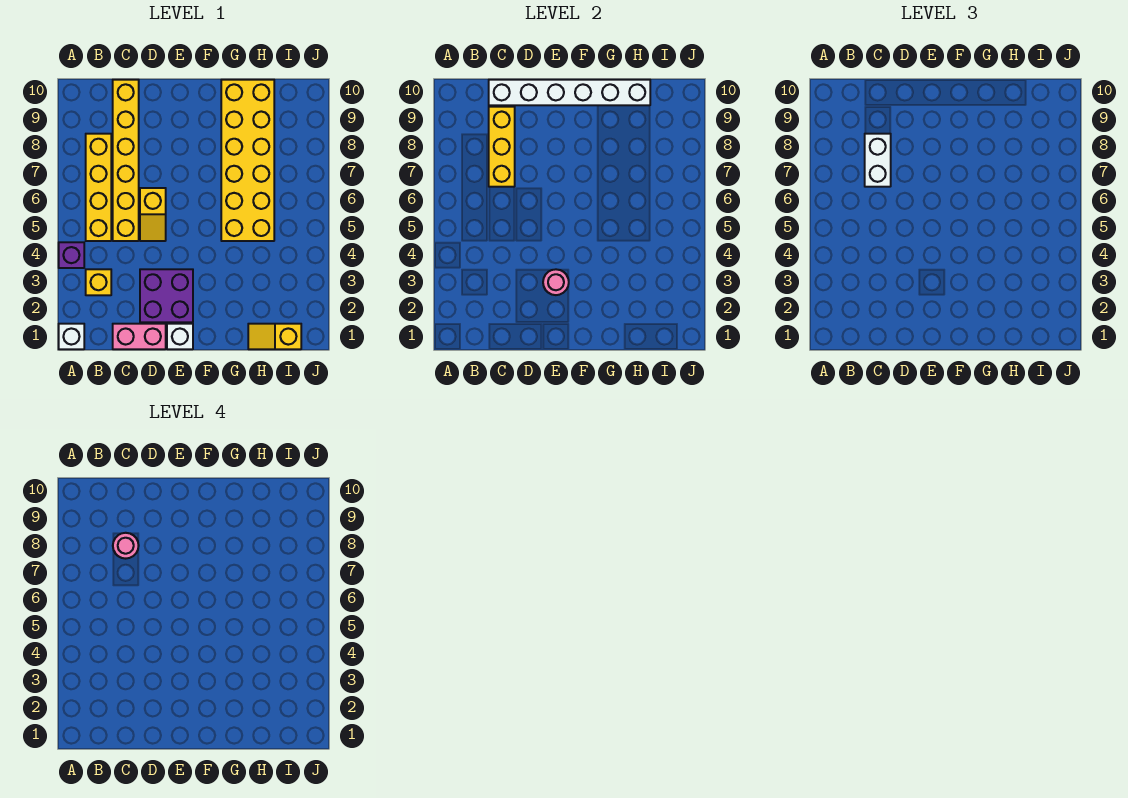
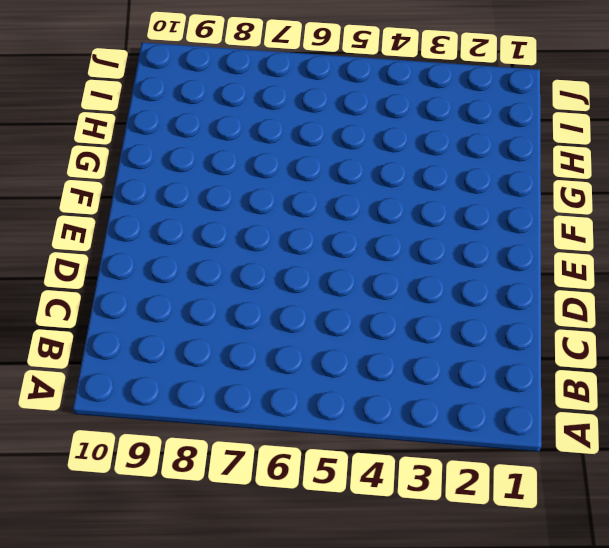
none -> white brick A1 level 1
none -> purple brick A4 level 1
none -> yellow brick B3 level 1

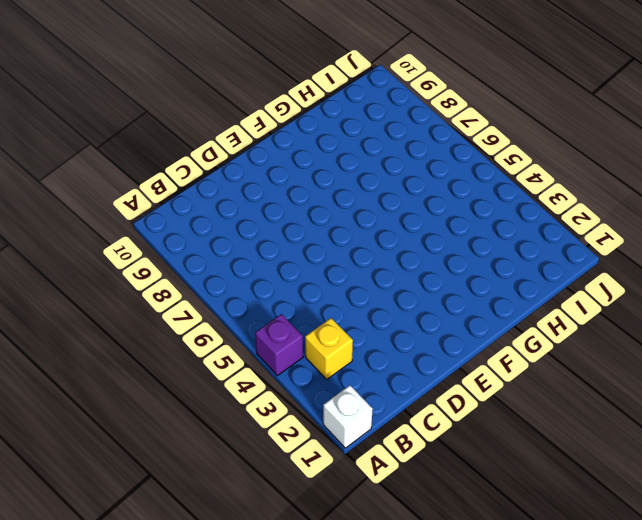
none -> yellow brick B5:B8 level 1
none -> pink brick C1:D1 level 1
none -> yellow brick C5:C10 level 1

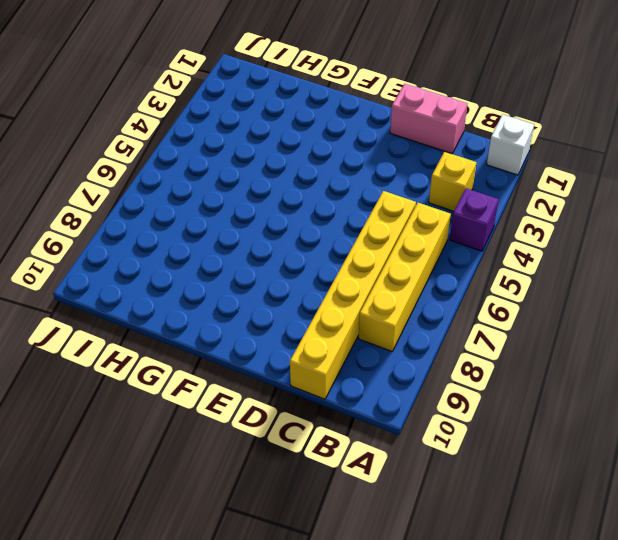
none -> purple brick D2:E3 level 1
none -> yellow slope D5:D6 level 1 top 6
none -> white brick E1 level 1

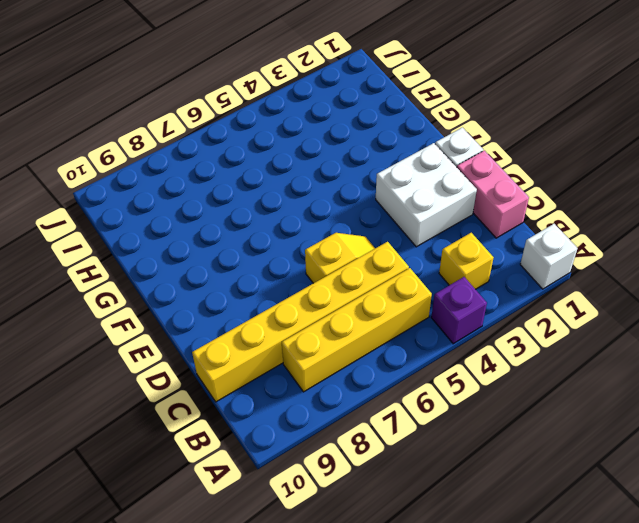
white brick D2:E3 level 1 -> purple brick D2:E3 level 1
none -> yellow brick G5:H10 level 1
none -> yellow slope H1:I1 level 1 top I
none -> yellow brick C7:C9 level 2

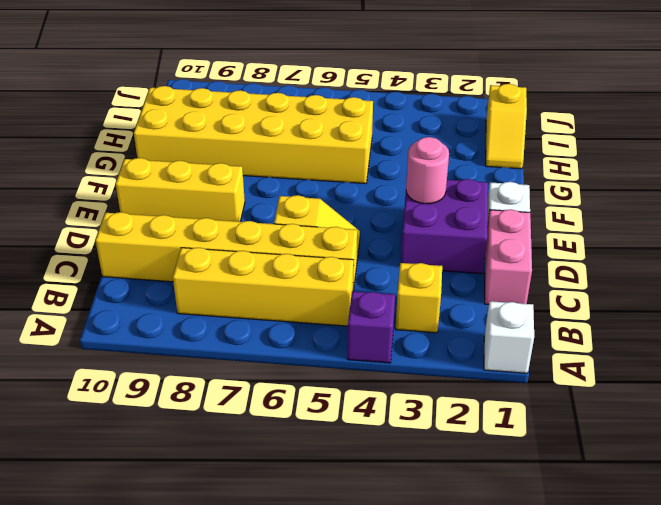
yellow brick E8:E10 level 1 -> yellow brick C7:C9 level 2
none -> white brick C10:H10 level 2
none -> white brick C7:C8 level 3
none -> pink round brick C8 level 4

